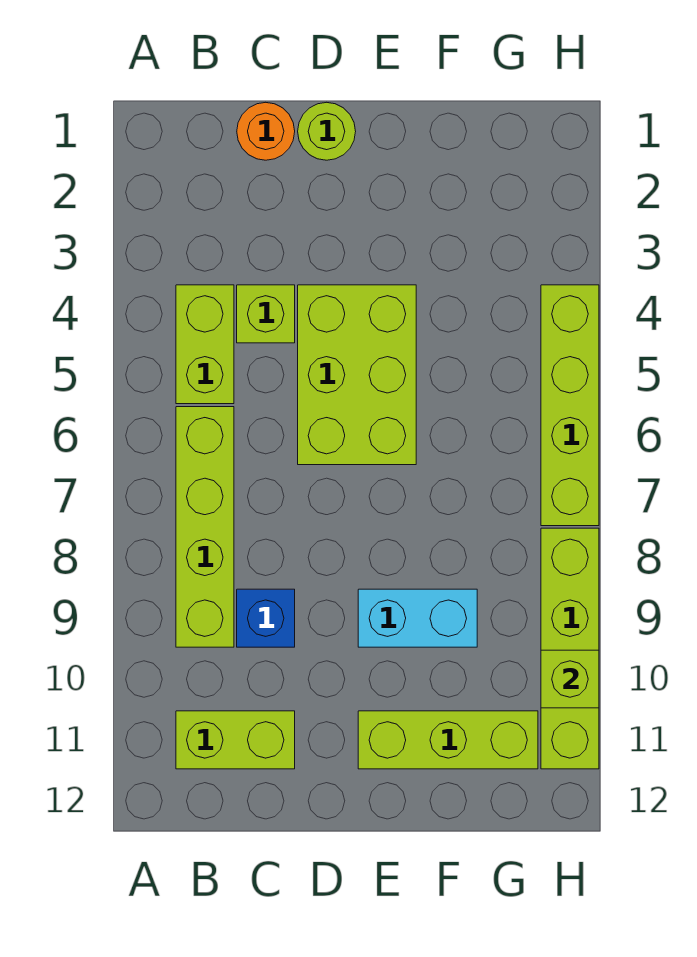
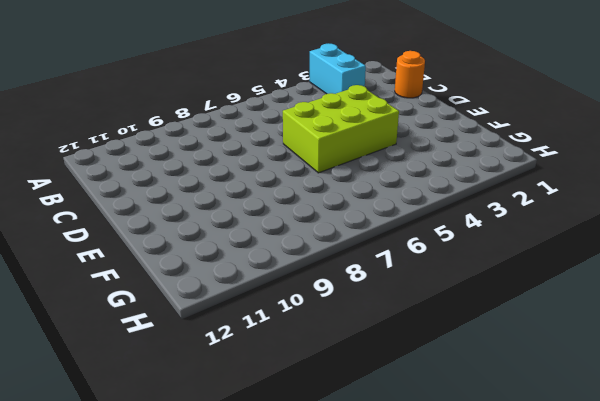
cyan brick A3:B3 level 1 -> cyan brick E9:F9 level 1
none -> lime brick B4:B5 level 1
none -> lime brick B6:B9 level 1
none -> lime brick B11:C11 level 1

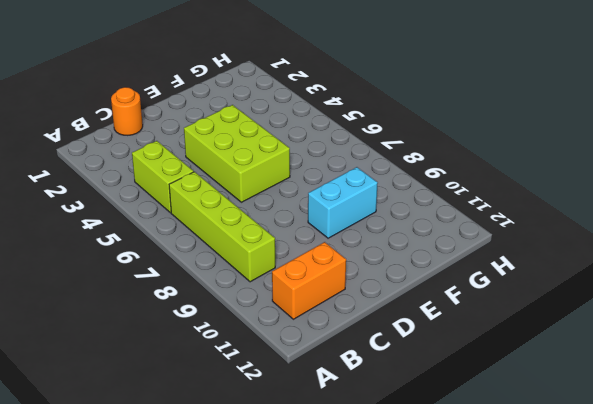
orange brick B11:C11 level 1 -> lime brick B11:C11 level 1
none -> lime brick C4 level 1
none -> blue brick C9 level 1
none -> lime round brick D1 level 1

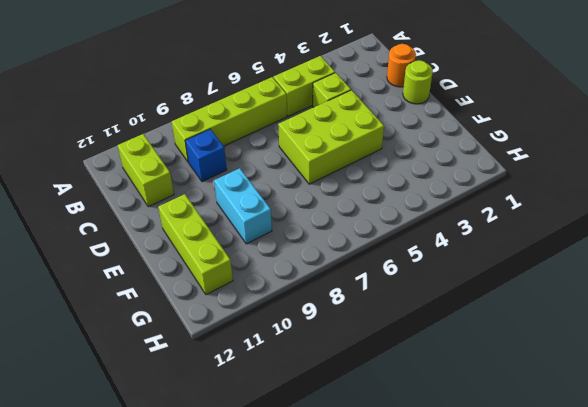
none -> lime brick H4:H7 level 1
none -> lime brick H8:H11 level 1
none -> lime brick H10 level 2

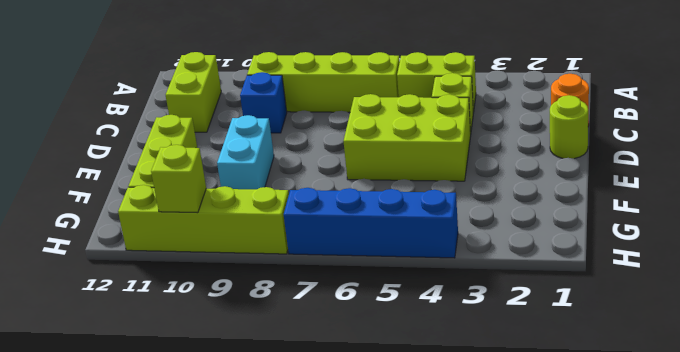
blue brick H4:H7 level 1 -> lime brick H4:H7 level 1

